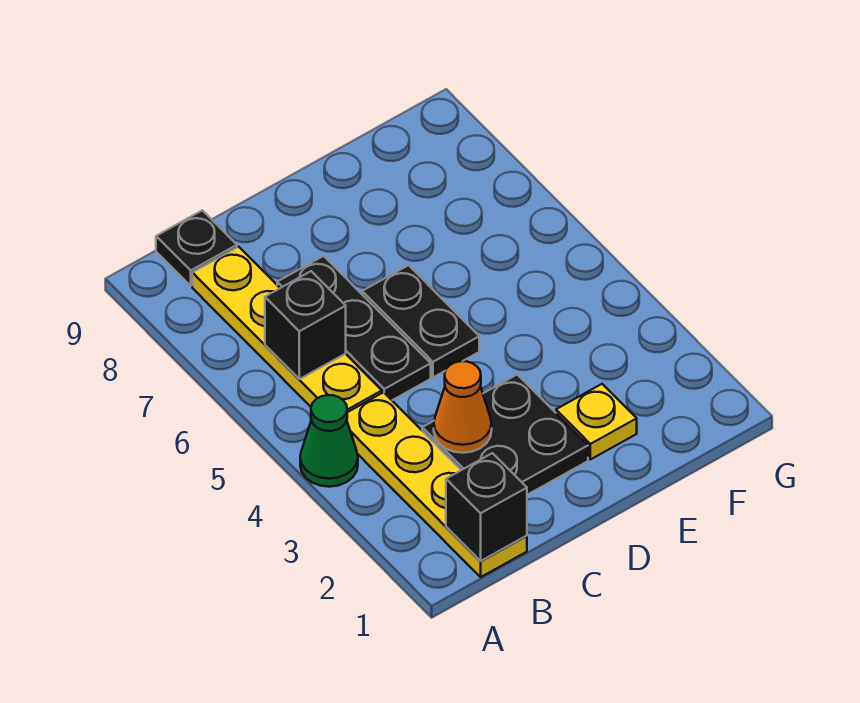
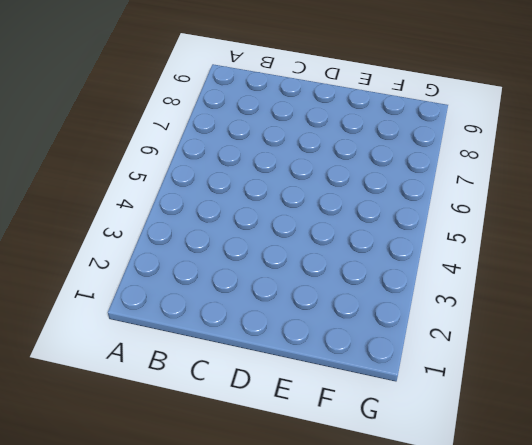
none -> green cone A4 level 1
none -> yellow plate B1:B4 level 1

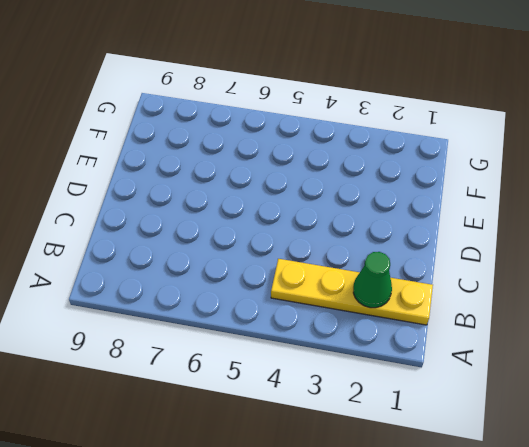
green cone B2 level 2 -> green cone A4 level 1
none -> yellow plate B5:B8 level 1
none -> black plate B9 level 1

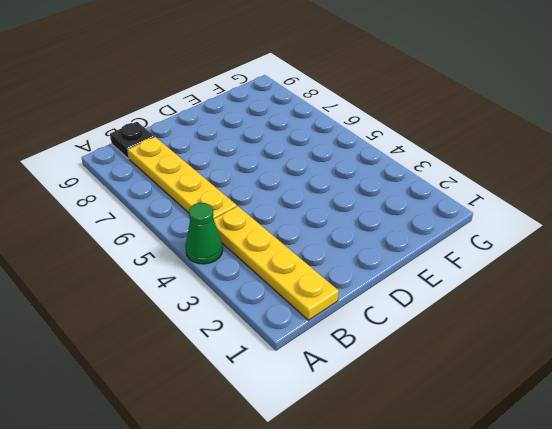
none -> black plate C2:D3 level 1
none -> black plate C5:C7 level 1

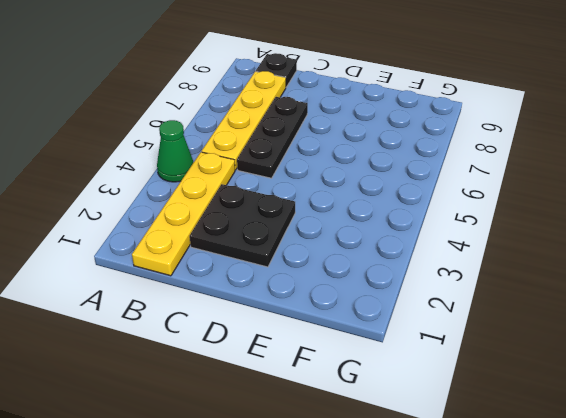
none -> black plate D5:D6 level 1
none -> yellow plate E2 level 1

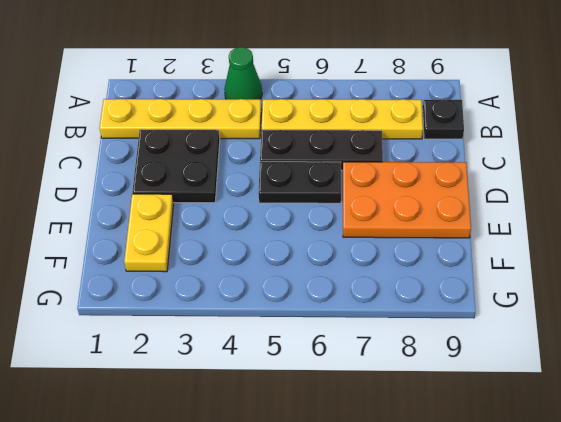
orange plate D7:E9 level 1 -> none
yellow plate E2:F2 level 1 -> yellow plate E2 level 1
none -> black brick B1 level 2
none -> black brick B6 level 2

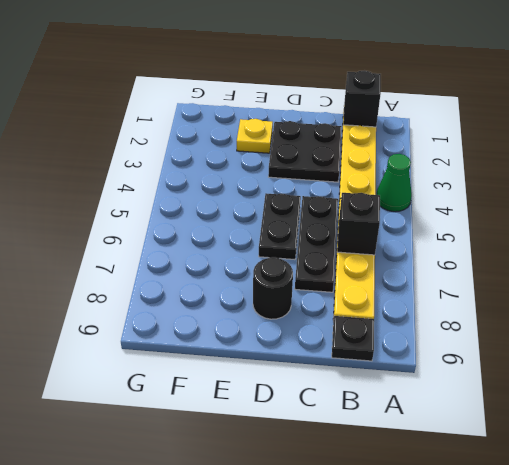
black round brick D8 level 1 -> none
none -> orange cone C3 level 2

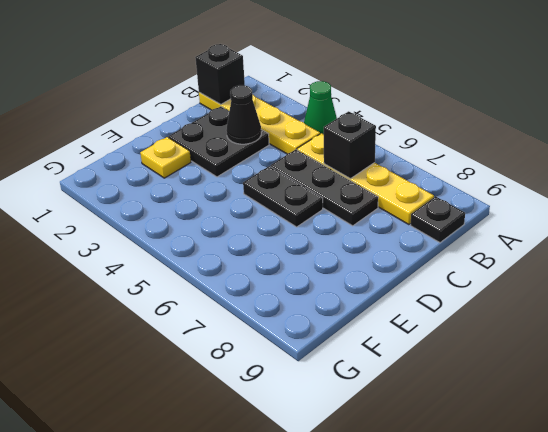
black cone C3 level 2 -> orange cone C3 level 2

